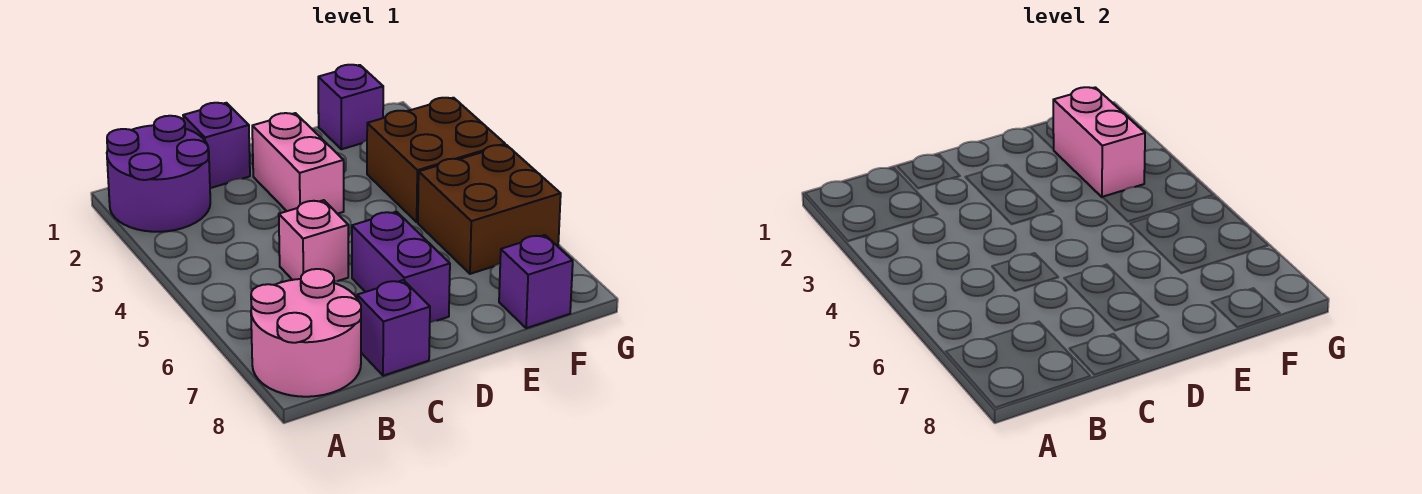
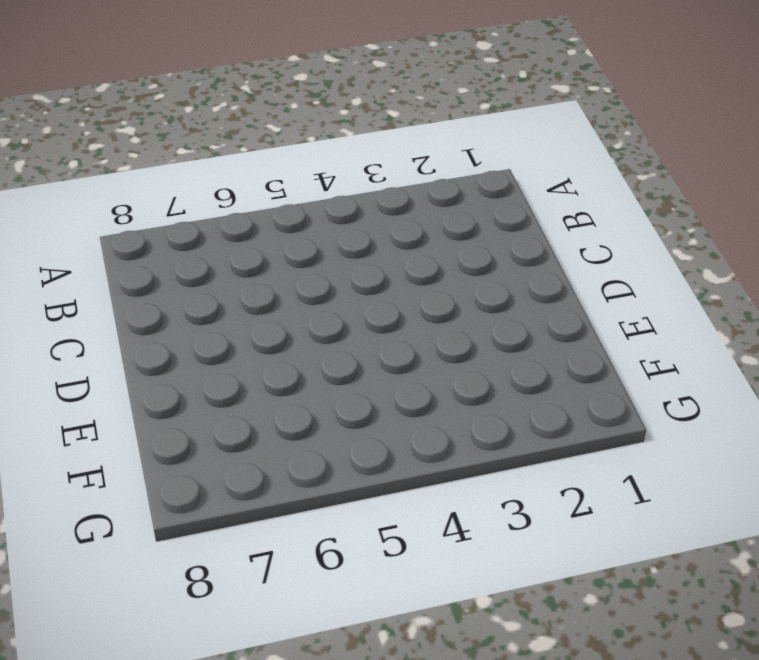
none -> purple round brick A1:B2 level 1
none -> pink round brick A7:B8 level 1
none -> purple brick C1 level 1

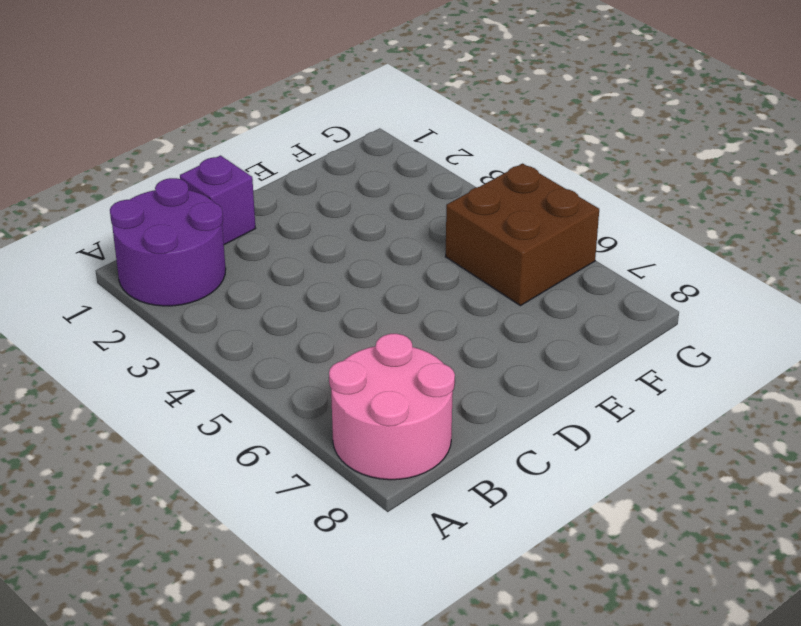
none -> pink brick C5 level 1
none -> purple brick C8 level 1
none -> pink brick D2:D3 level 1

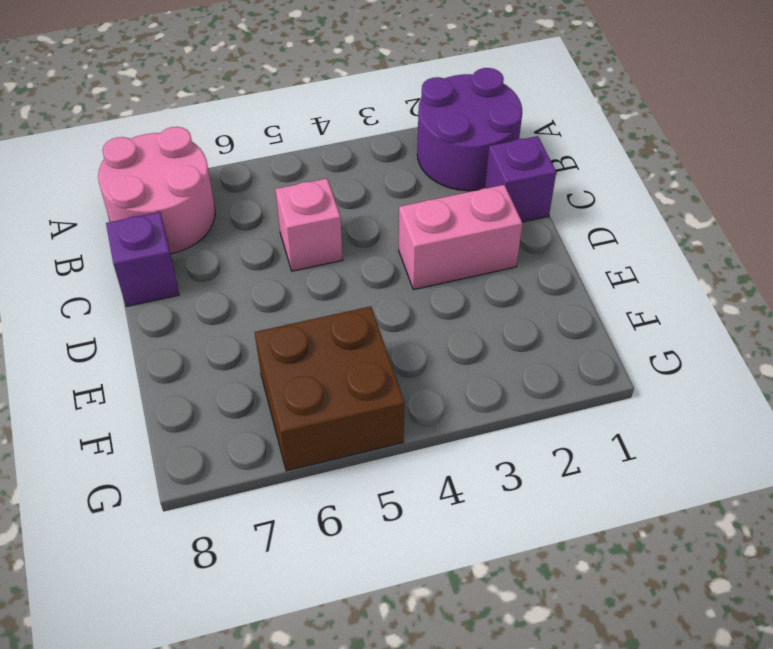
none -> purple brick D6:D7 level 1
none -> purple brick F1 level 1
none -> brown brick F3:G4 level 1

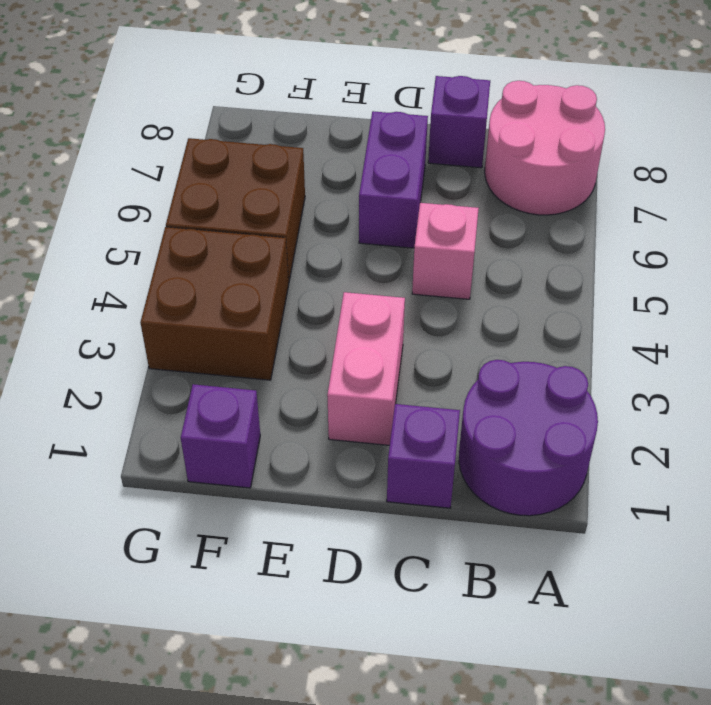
none -> purple brick F8 level 1
none -> pink brick F2:F3 level 2

